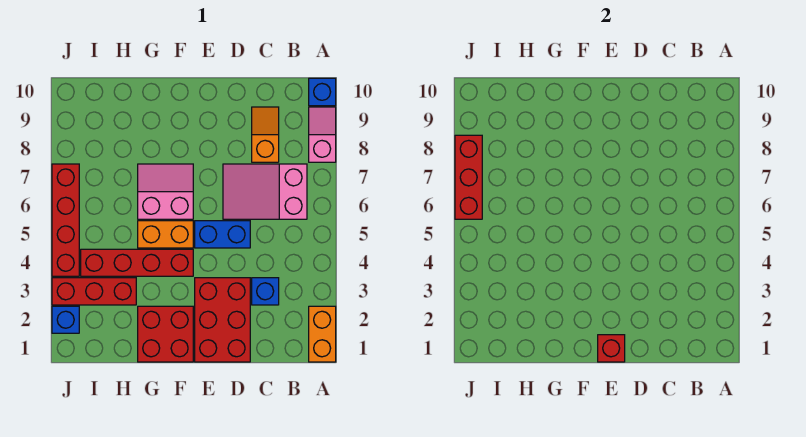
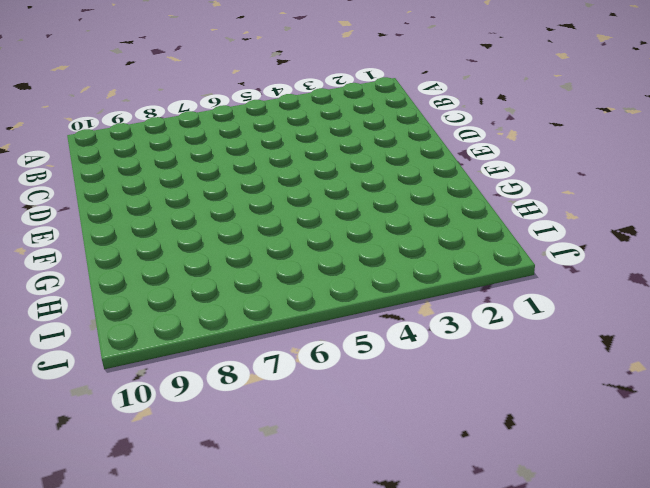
none -> orange brick A1:A2 level 1
none -> pink slope A8:A9 level 1 top 8
none -> blue brick A10 level 1

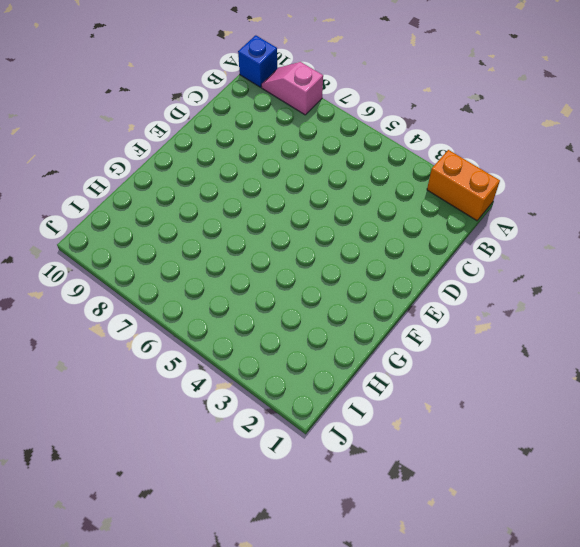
none -> pink slope B6:D7 level 1 top B
none -> blue brick C3 level 1
none -> orange slope C8:C9 level 1 top 8

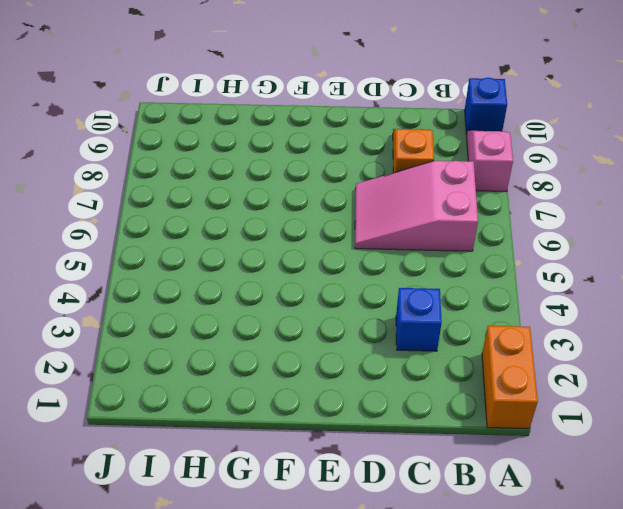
none -> red brick D1:E3 level 1
none -> blue brick D5:E5 level 1
none -> red brick F1:G2 level 1

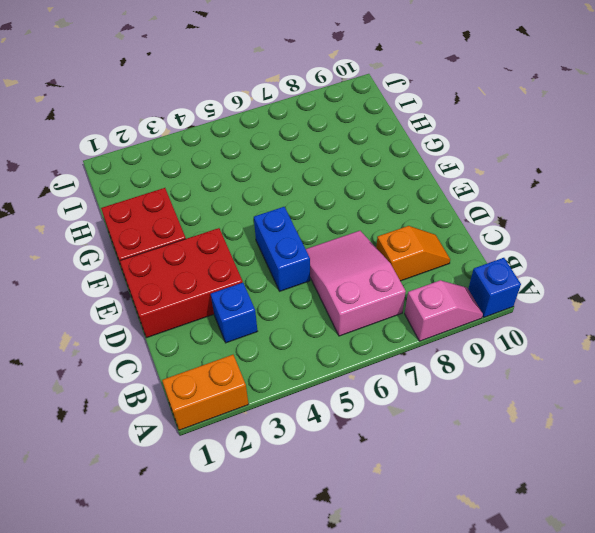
none -> red brick F4:I4 level 1
none -> orange brick F5:G5 level 1
none -> pink slope F6:G7 level 1 top 6

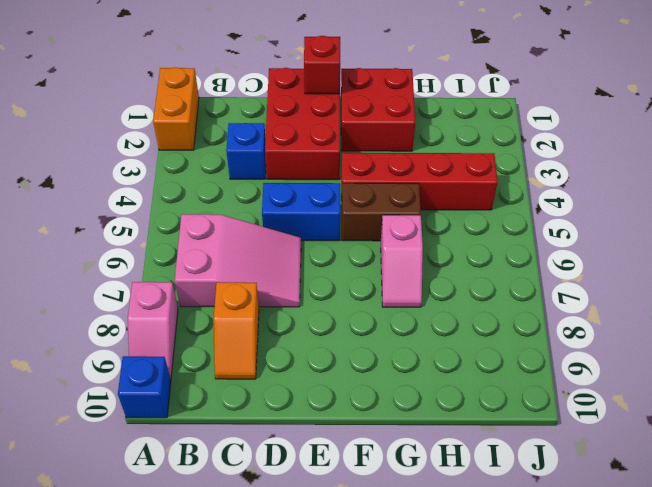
brown brick F5:G5 level 1 -> orange brick F5:G5 level 1
pink slope G6:G7 level 1 top 6 -> pink slope F6:G7 level 1 top 6
none -> red brick H3:J3 level 1
none -> blue brick J2 level 1
none -> red brick J4:J7 level 1

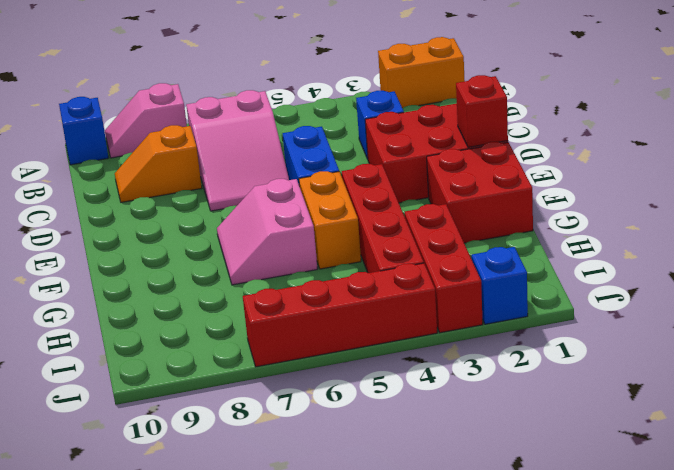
none -> red brick J6:J8 level 2

